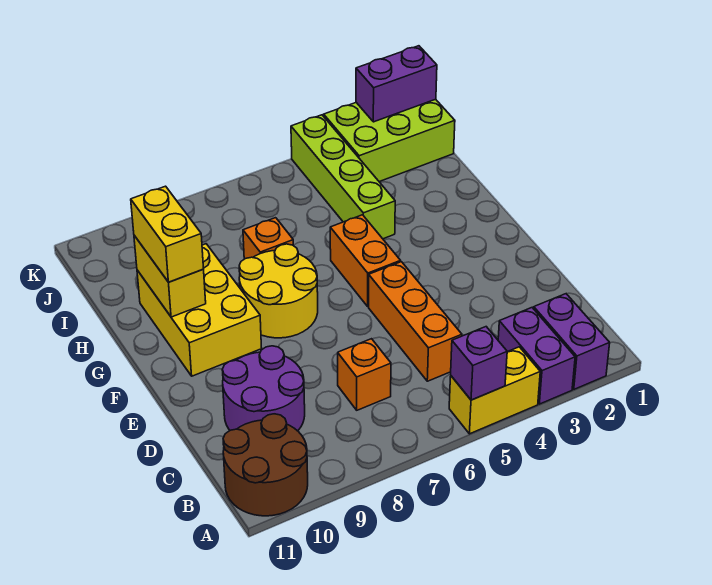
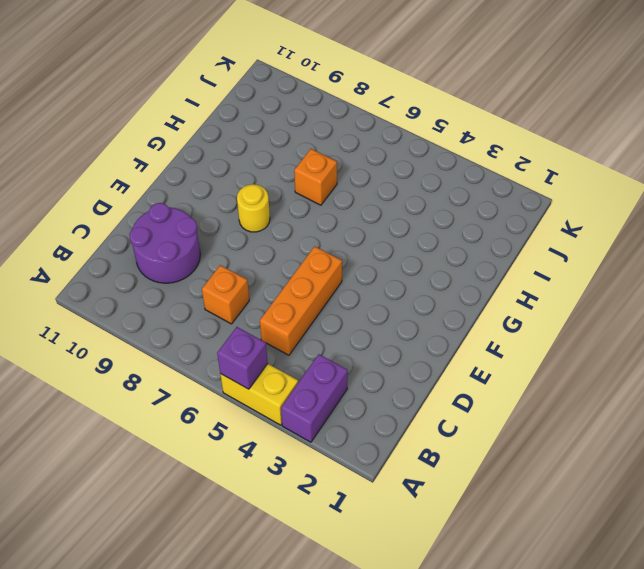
yellow round brick F8 level 1 -> yellow round brick F7:G8 level 1
none -> purple brick A2:B2 level 1
none -> brown round brick A10:B11 level 1
none -> orange brick F5:G5 level 1

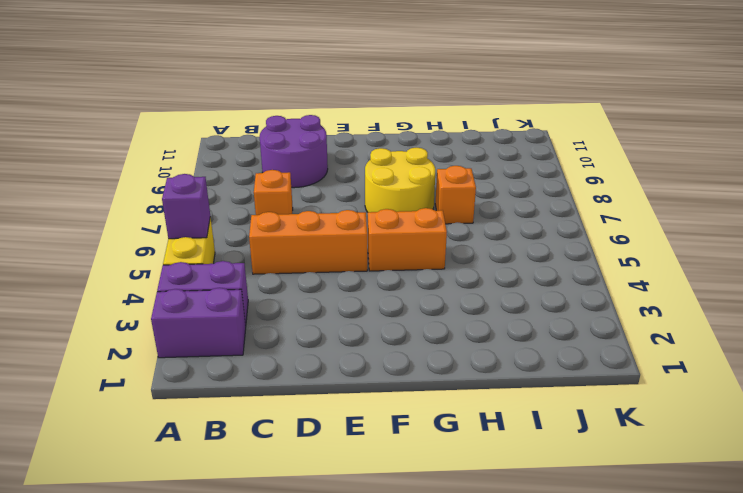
none -> brown round brick A10:B11 level 1
none -> yellow brick F9:H10 level 1
none -> lime brick H4:K4 level 1

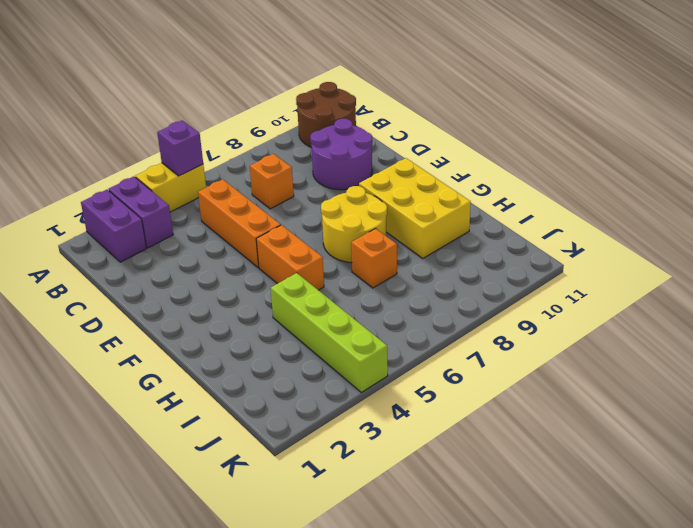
none -> lime brick J1:K3 level 1
none -> yellow brick G10:H10 level 2
none -> purple brick K1:K2 level 2

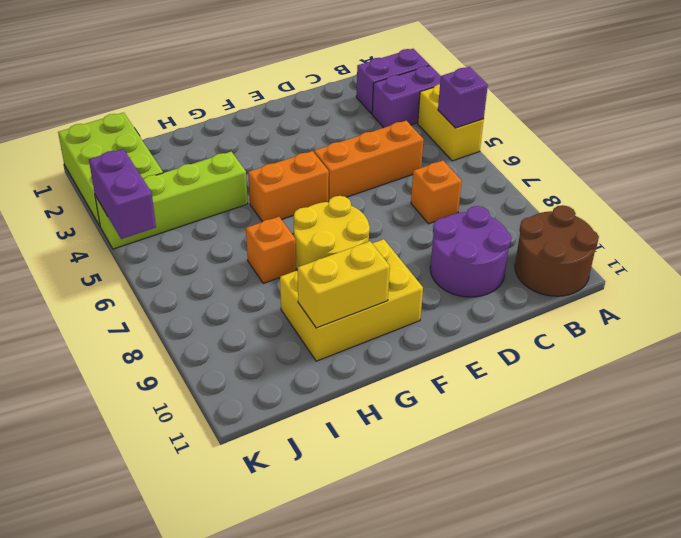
purple brick K4:K5 level 2 -> purple brick K1:K2 level 2
none -> yellow brick G10:H10 level 3

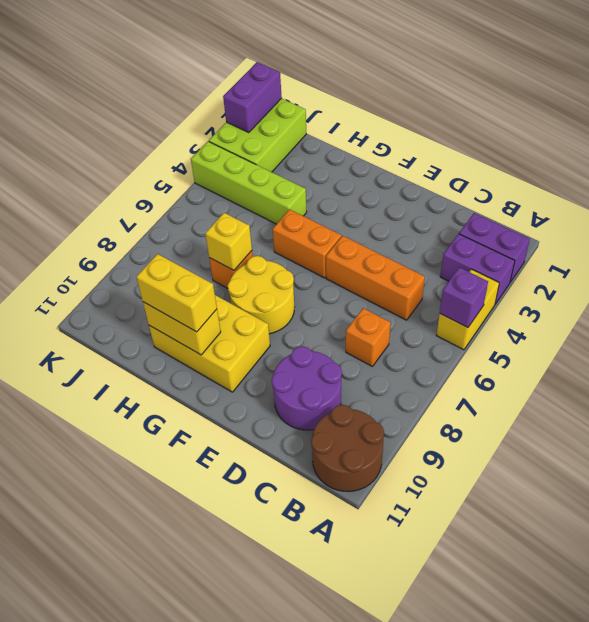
yellow brick H7 level 2 -> none

